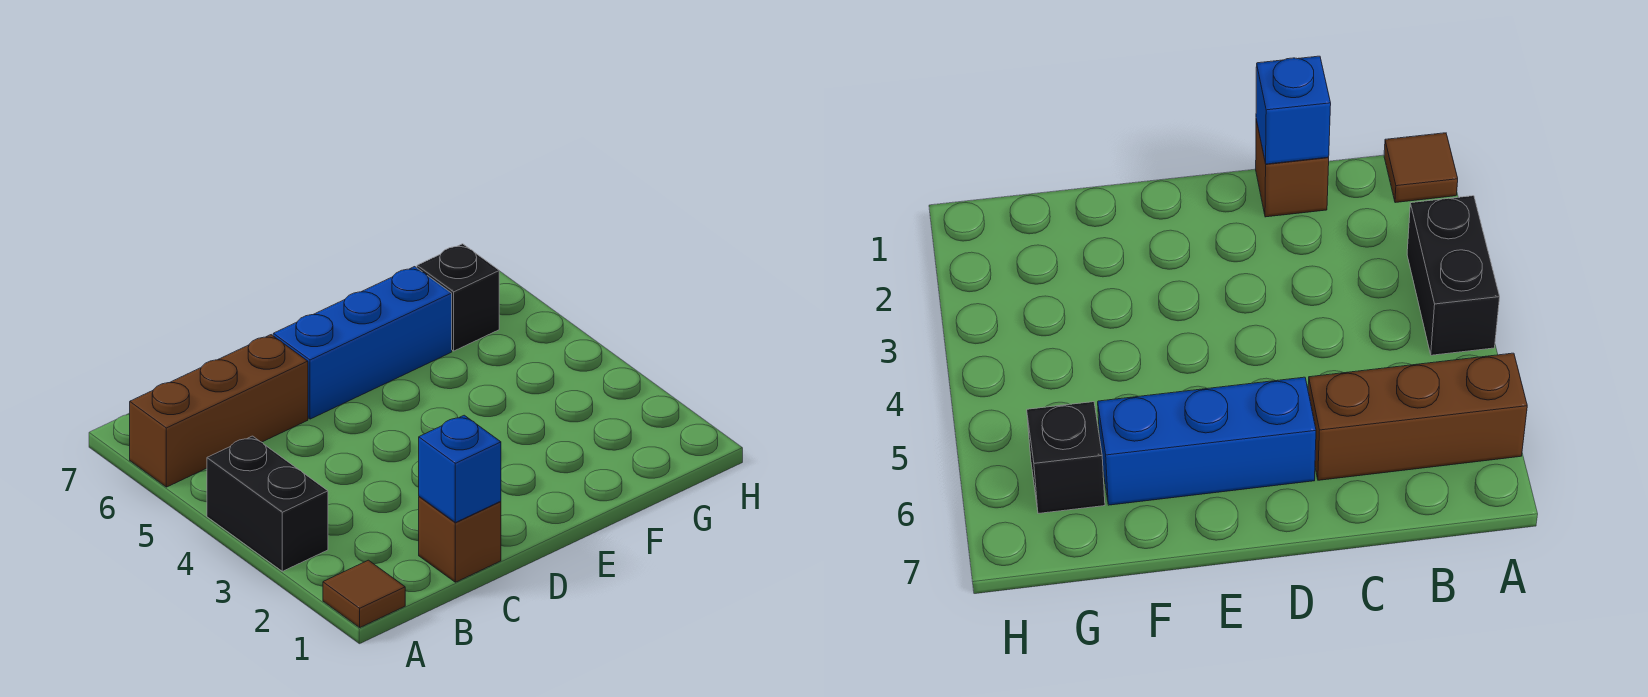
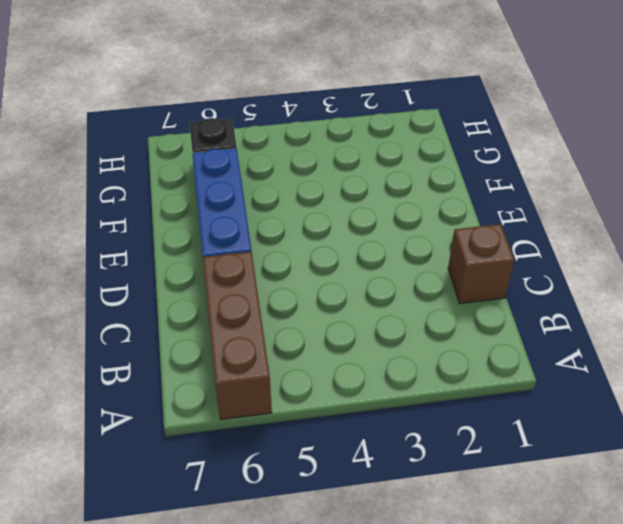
none -> brown tile A1 level 1
none -> black brick A3:A4 level 1

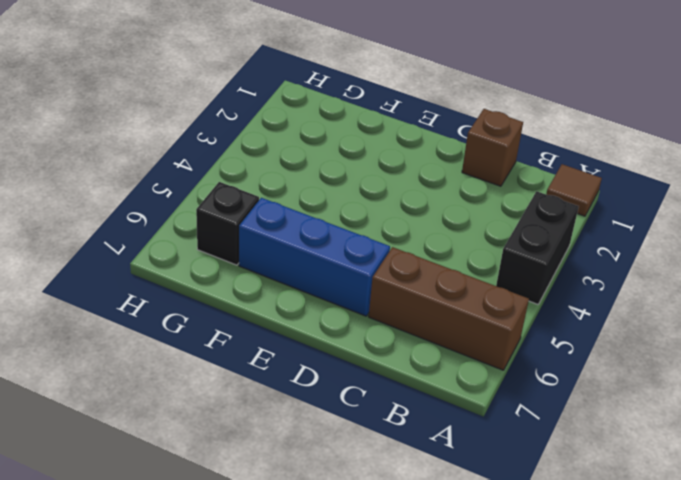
none -> blue brick C1 level 2

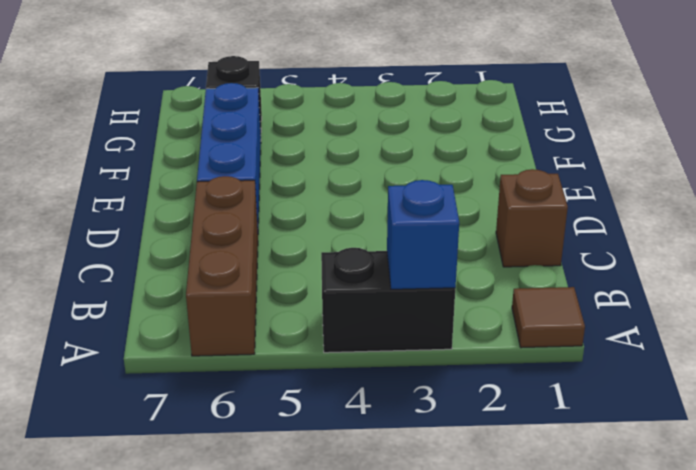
blue brick A3 level 2 -> blue brick C1 level 2

